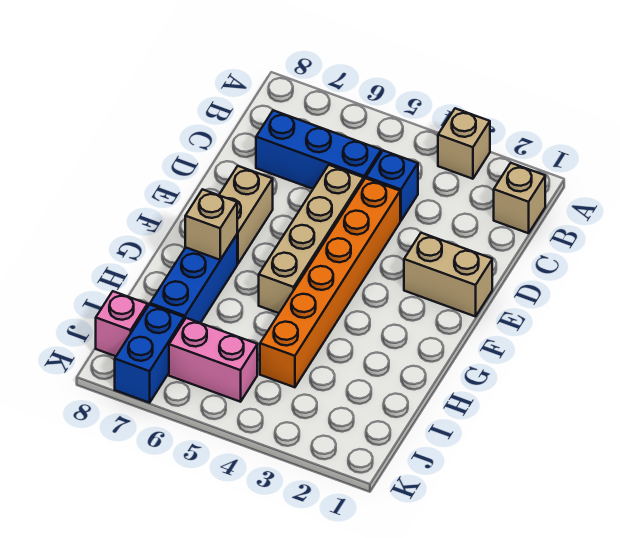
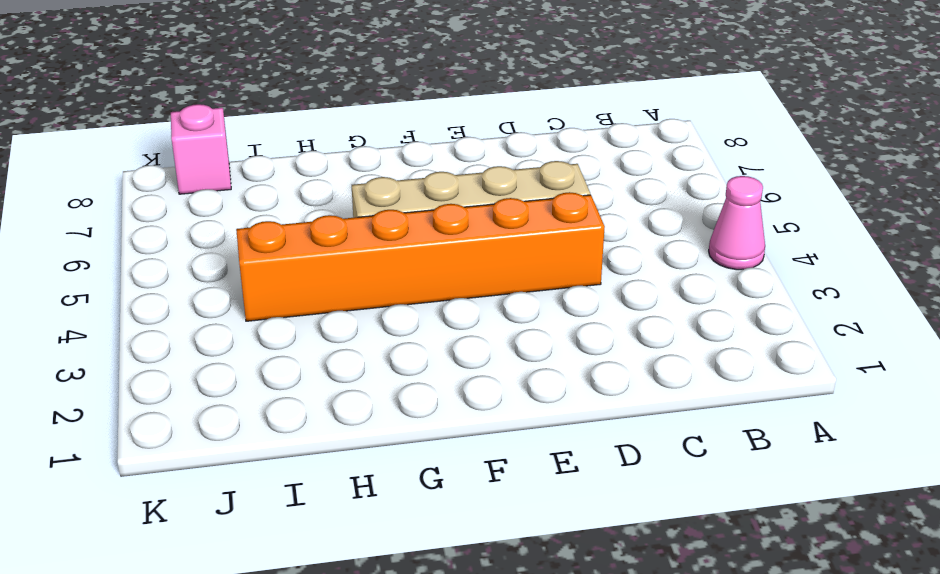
pink cone A4 level 1 -> none
none -> tan brick A3 level 1
none -> tan brick B1 level 1
none -> blue brick C4 level 1

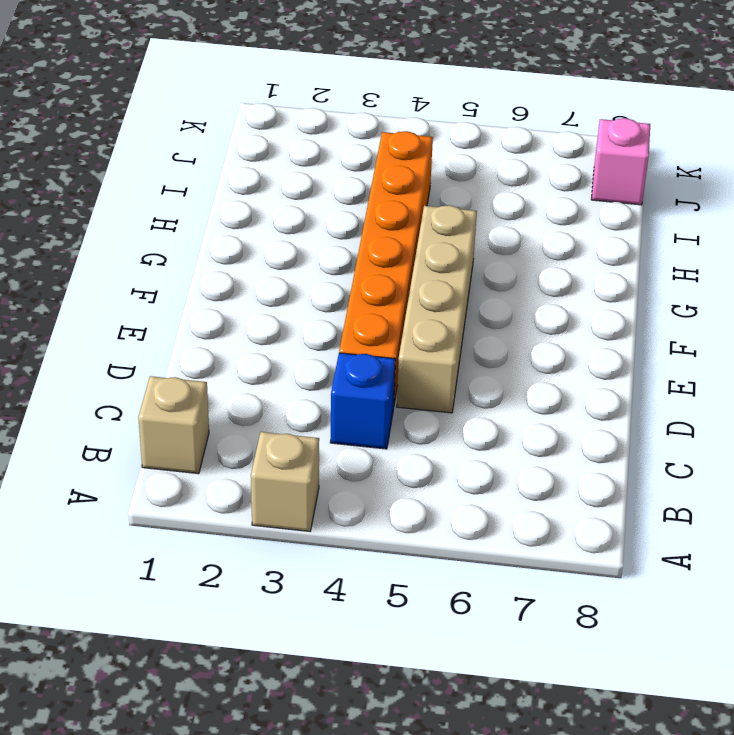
none -> blue brick C5:C7 level 1
none -> tan brick E1:E2 level 1
none -> tan brick E7:F7 level 1

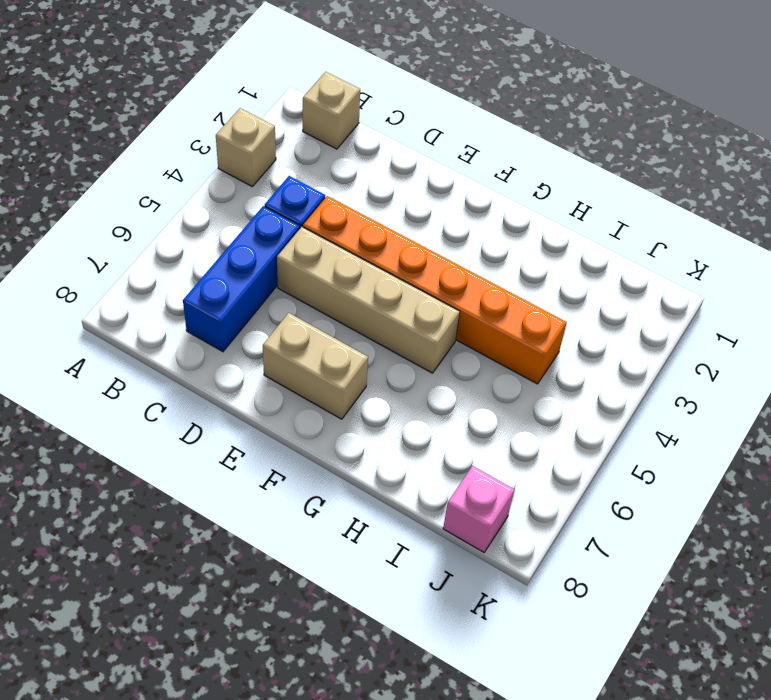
none -> tan brick E1:E2 level 1
none -> blue brick G7:I7 level 1
none -> pink brick J5:J6 level 1

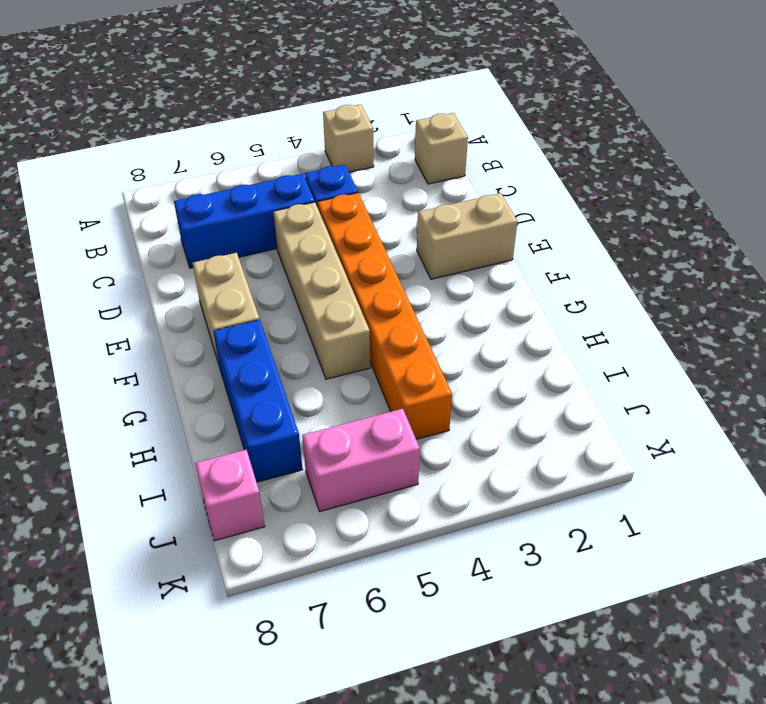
none -> blue brick J7:K7 level 1
none -> tan brick G7 level 2

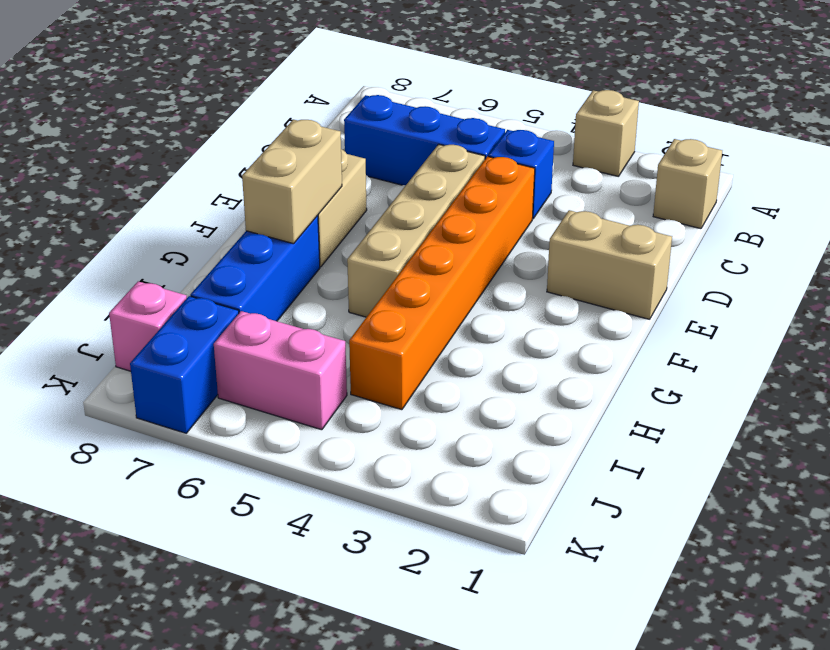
tan brick F7:G7 level 2 -> tan brick G7 level 2

